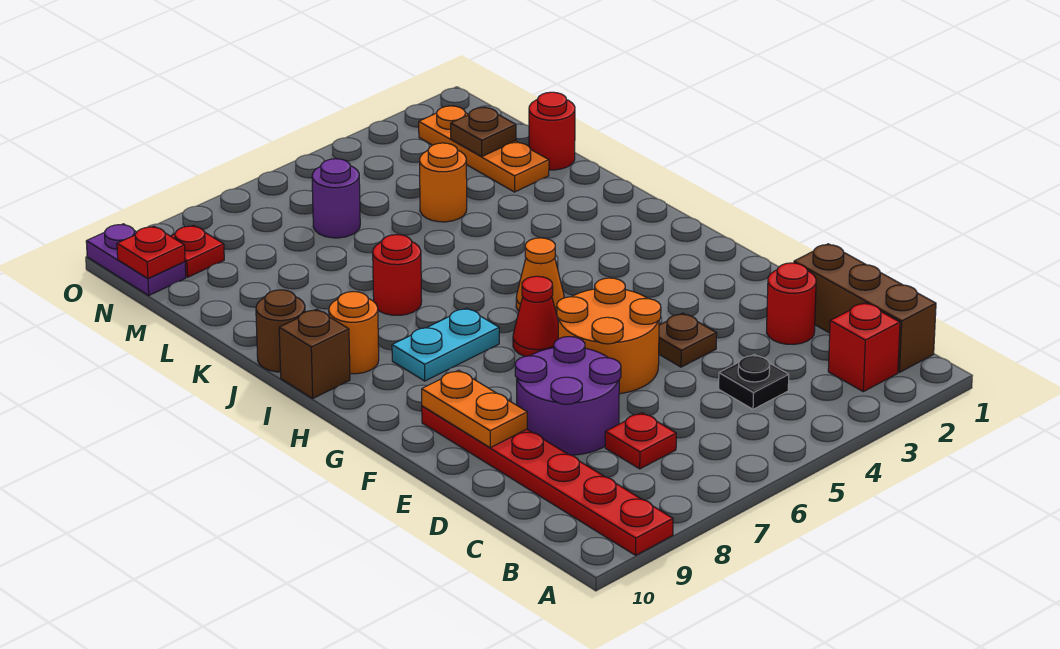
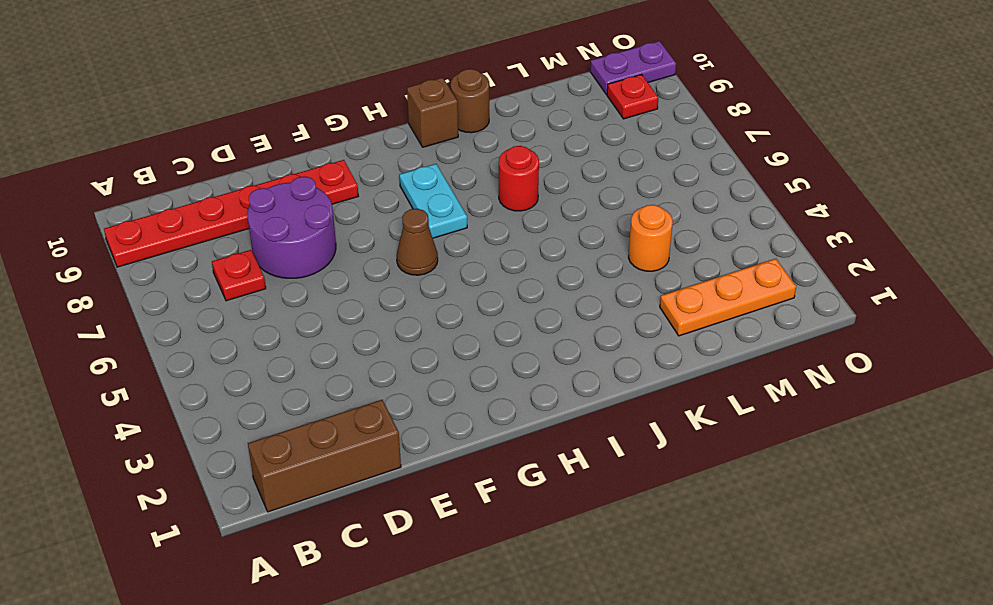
brown cone G6 level 1 -> red cone G6 level 1
none -> red brick B2 level 1
none -> black plate C4 level 1
none -> red round brick D2 level 1

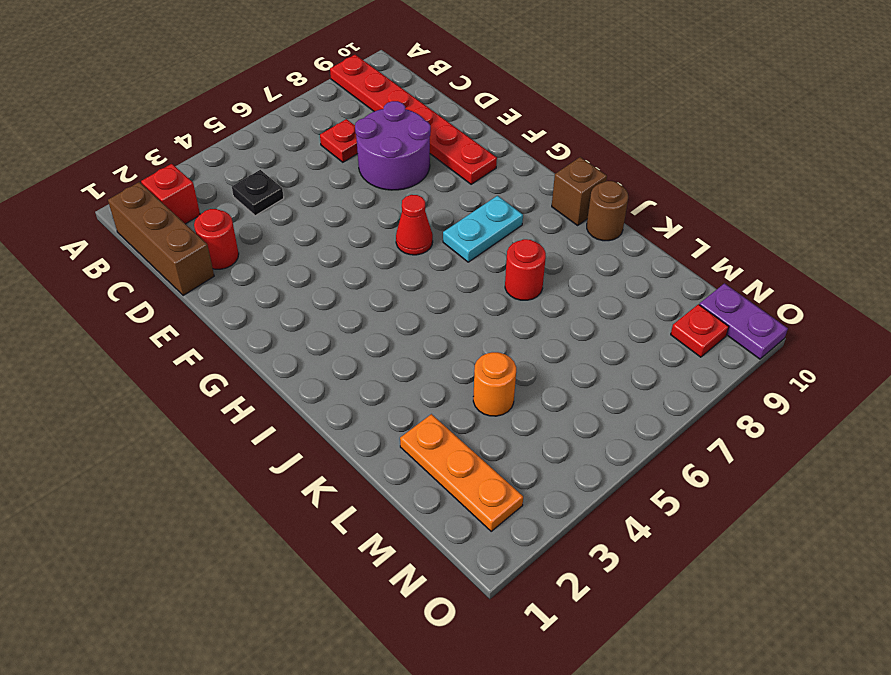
none -> brown plate E4 level 1
none -> orange round brick E5:F6 level 1
none -> orange cone H5 level 1

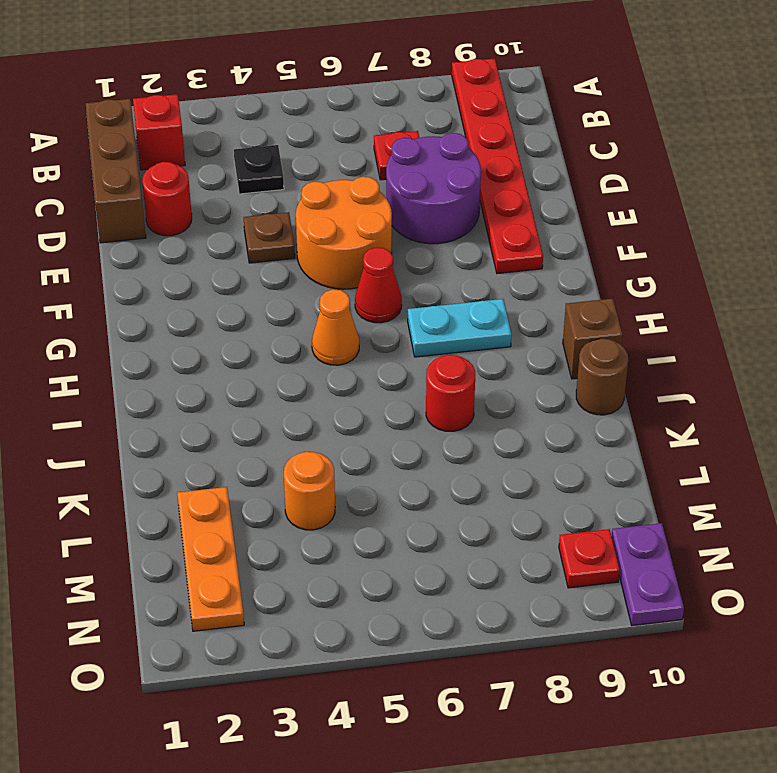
none -> orange round brick I9 level 1
none -> red round brick L1 level 1
none -> purple round brick M6 level 1

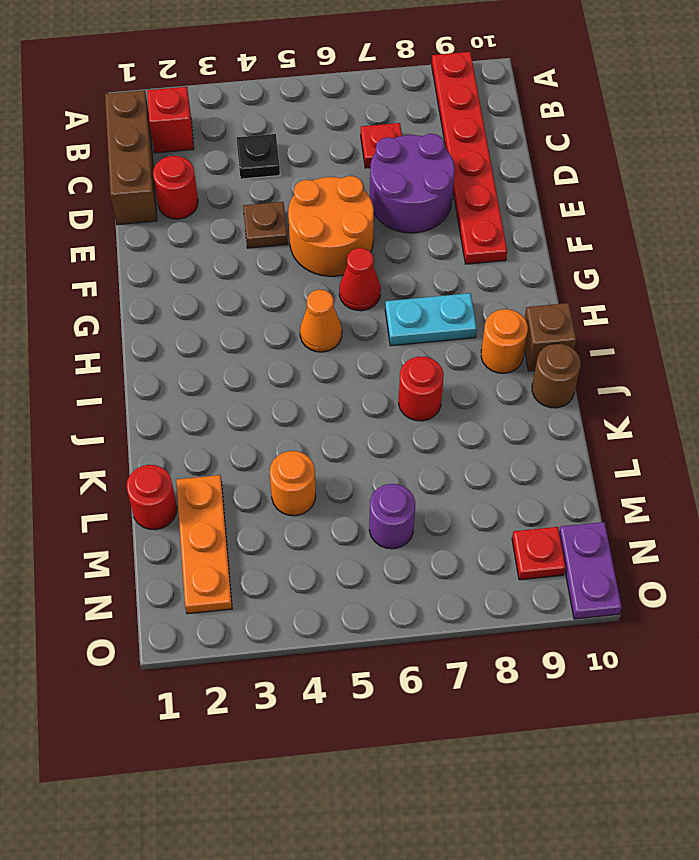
none -> orange plate E9:F9 level 2
none -> brown plate M2 level 2
none -> red plate N10 level 2

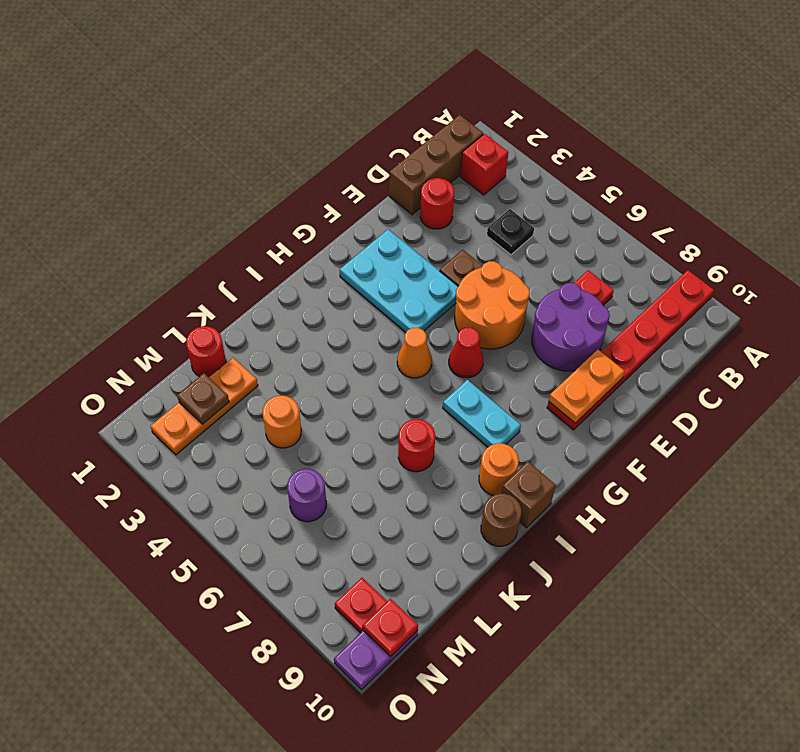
cyan plate F2:G4 level 1 -> none

